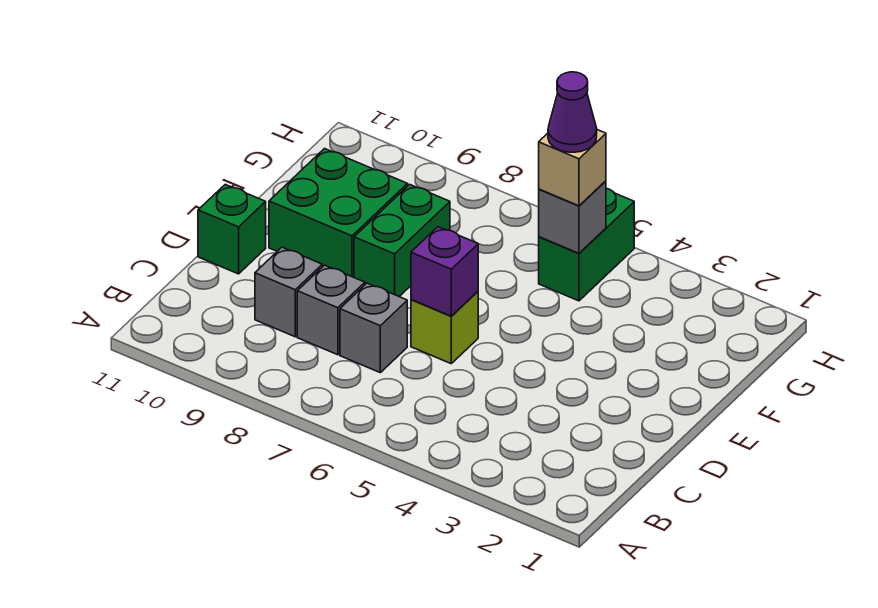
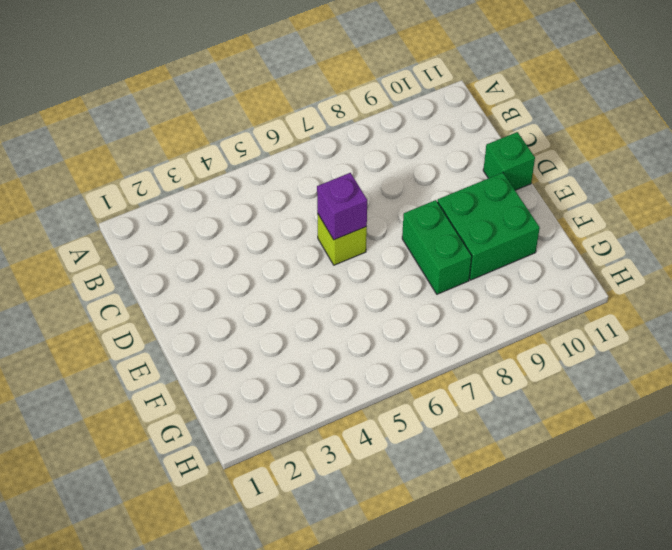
none -> grey brick C7 level 1
none -> grey brick C8 level 1
none -> grey brick C9 level 1

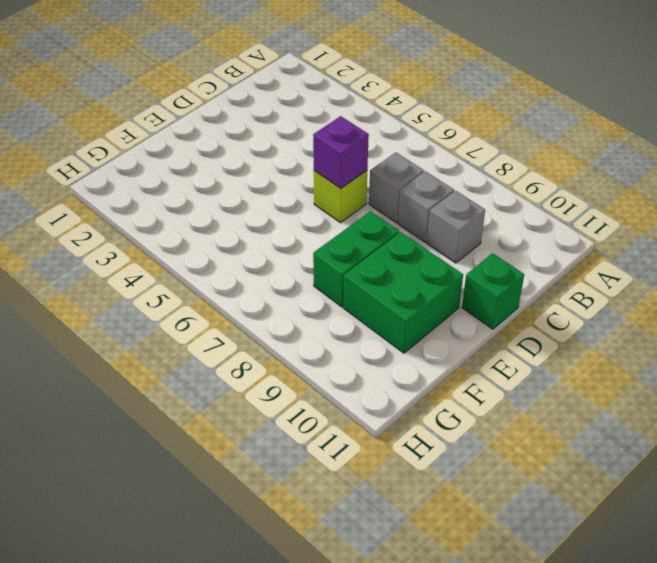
none -> green brick G5:H5 level 1
none -> grey brick G5 level 2
none -> tan brick G5 level 3

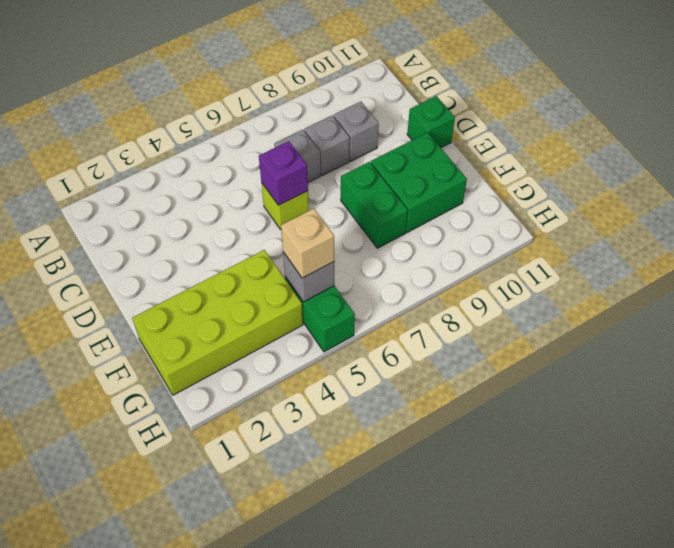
lime brick F1:G4 level 1 -> none
none -> purple cone G5 level 4

